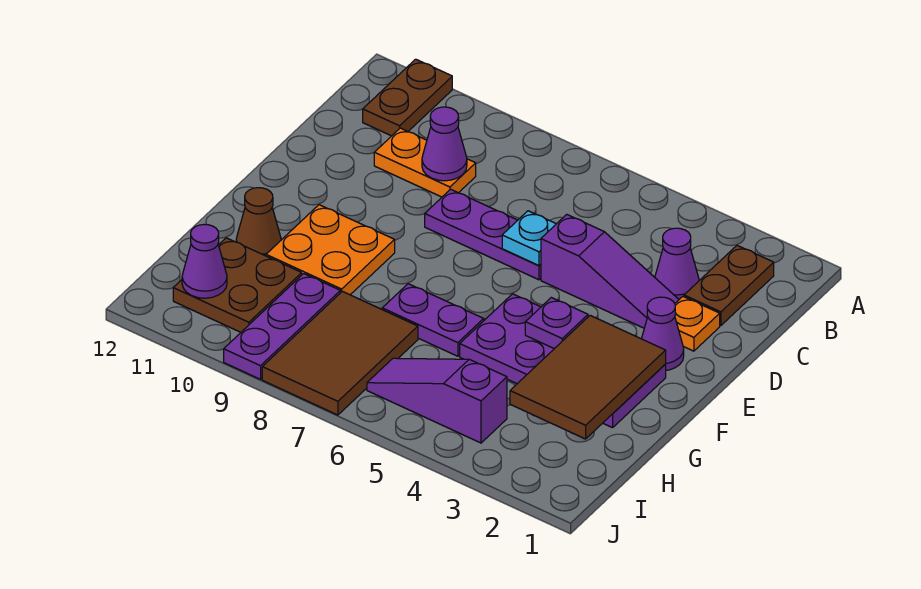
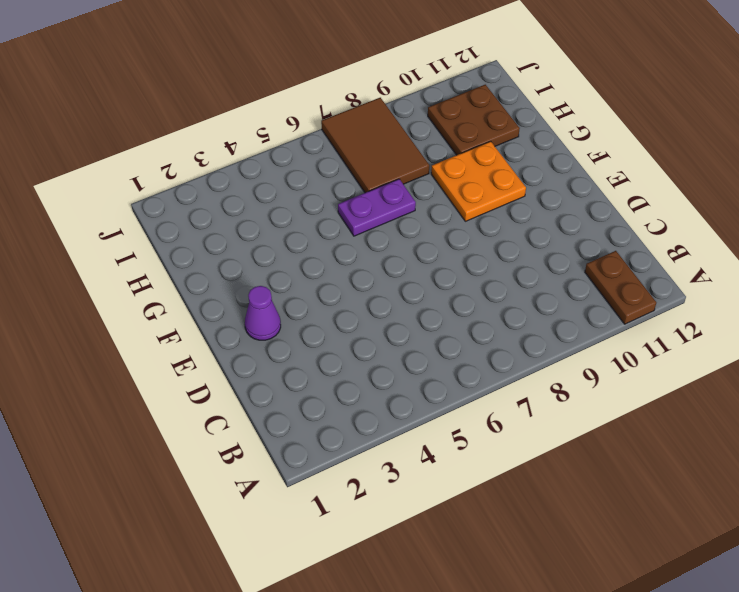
none -> brown plate B2:C2 level 1
none -> purple cone C3 level 1
none -> orange plate C9:C10 level 1

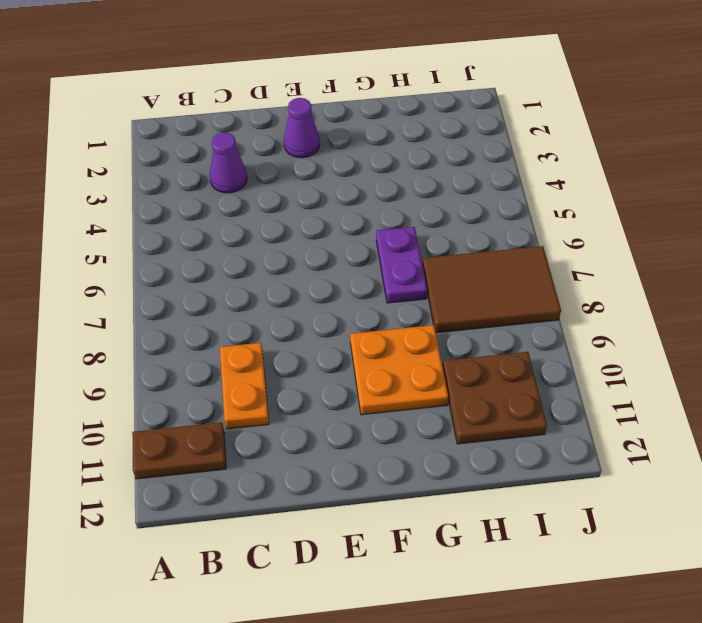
none -> brown plate B2:C2 level 1
none -> orange plate D2 level 1
none -> purple slope D3:D5 level 1 top 5

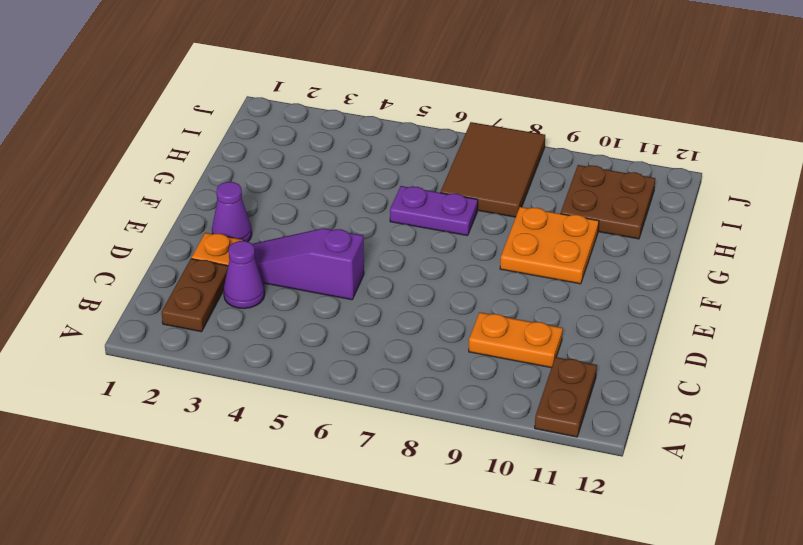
none -> purple plate D6:D8 level 1
none -> purple plate F2:G5 level 1
none -> brown cone G11 level 1

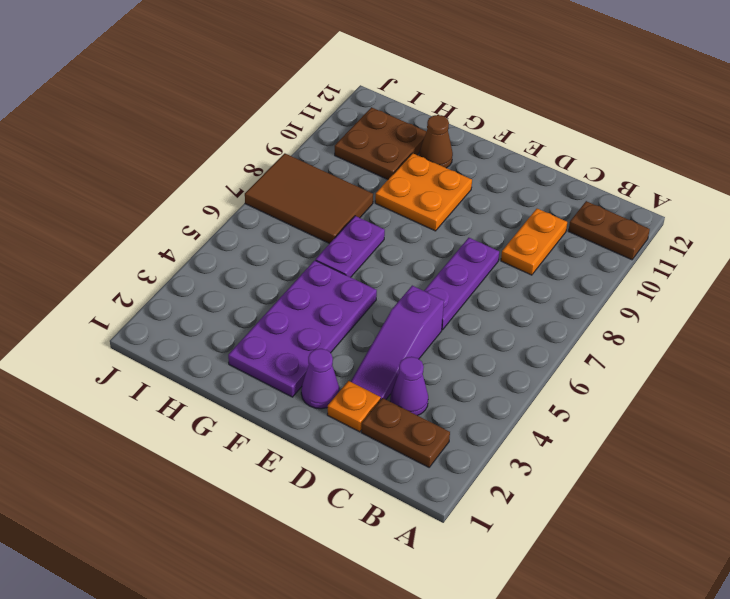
none -> purple plate H9:J9 level 1
none -> purple slope I4:I6 level 1 top 4
none -> purple cone C9 level 2

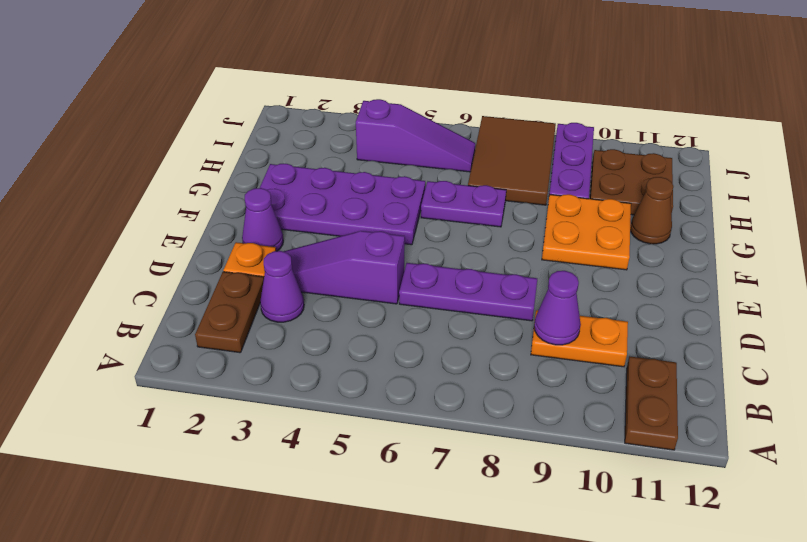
none -> cyan plate D6 level 2
none -> brown tile F2:H3 level 2
none -> purple plate F4 level 2

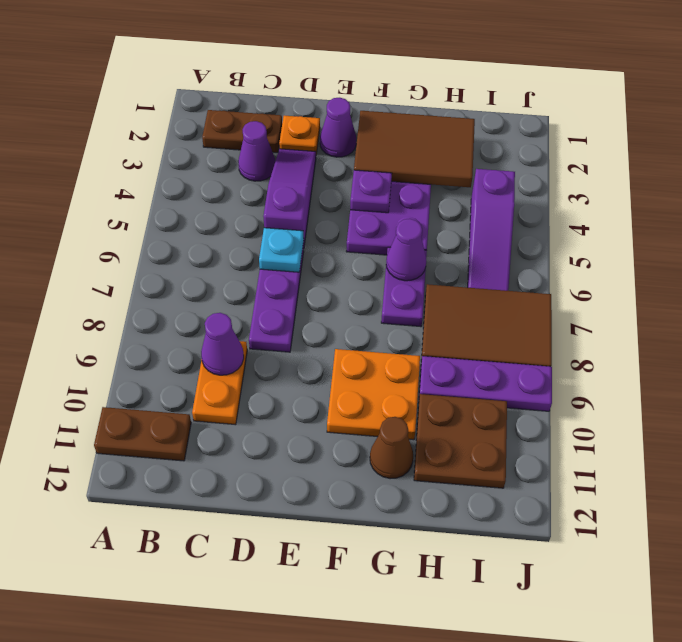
purple cone G6 level 2 -> purple cone I11 level 2

